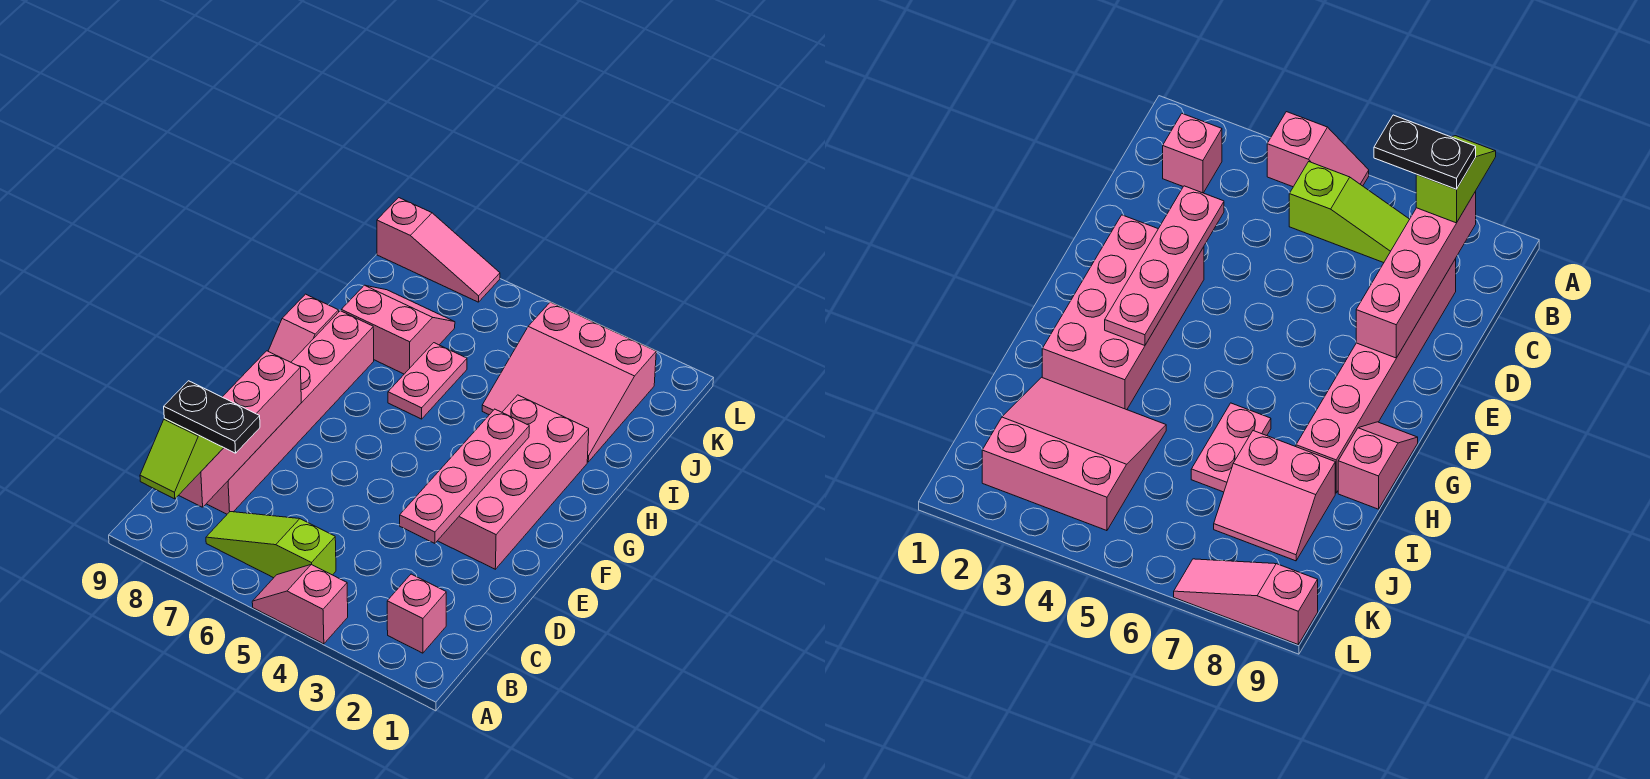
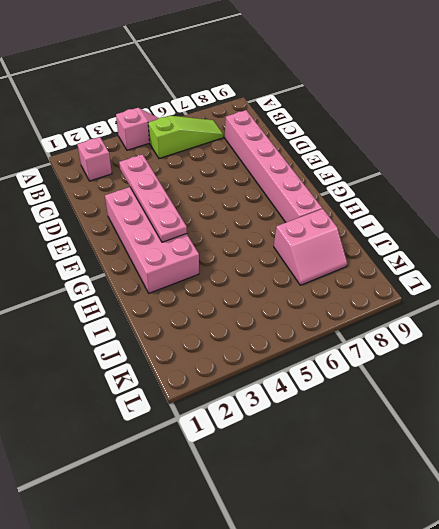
none -> pink slope G9:H9 level 1 top H
none -> pink plate H6:I6 level 1
none -> pink slope I2:K4 level 1 top K

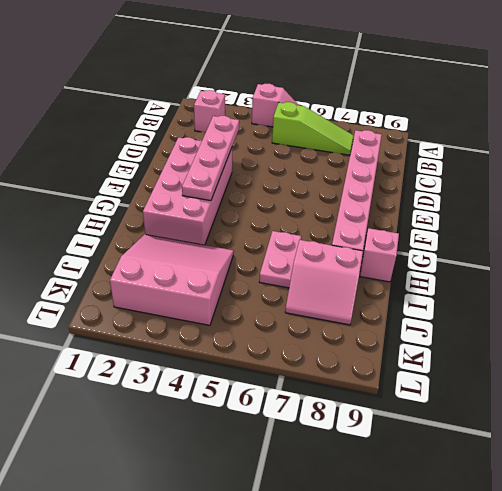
none -> pink slope L7:L9 level 1 top 9
none -> pink brick B8:E8 level 2
none -> lime slope A8:B8 level 3 top B

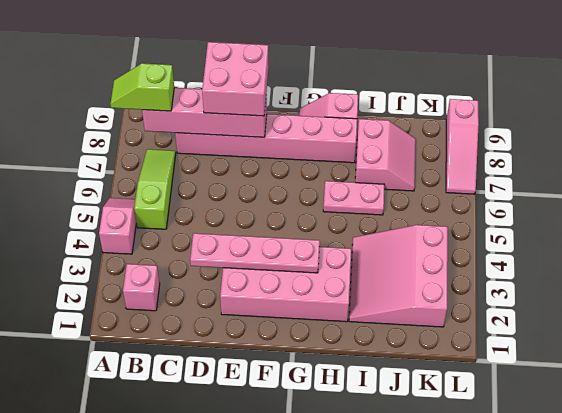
pink brick D8:E9 level 3 -> none
none -> black plate B7:B8 level 4

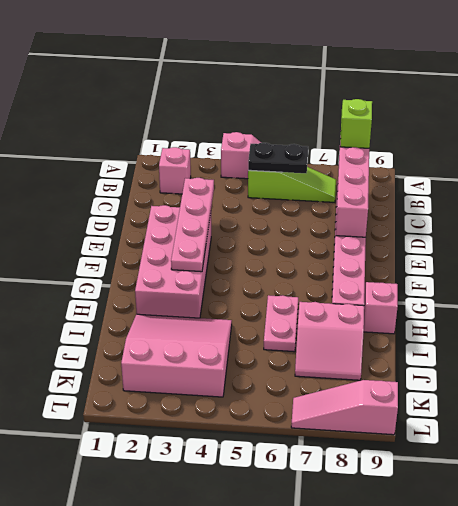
black plate B5:B6 level 2 -> black plate B7:B8 level 4

